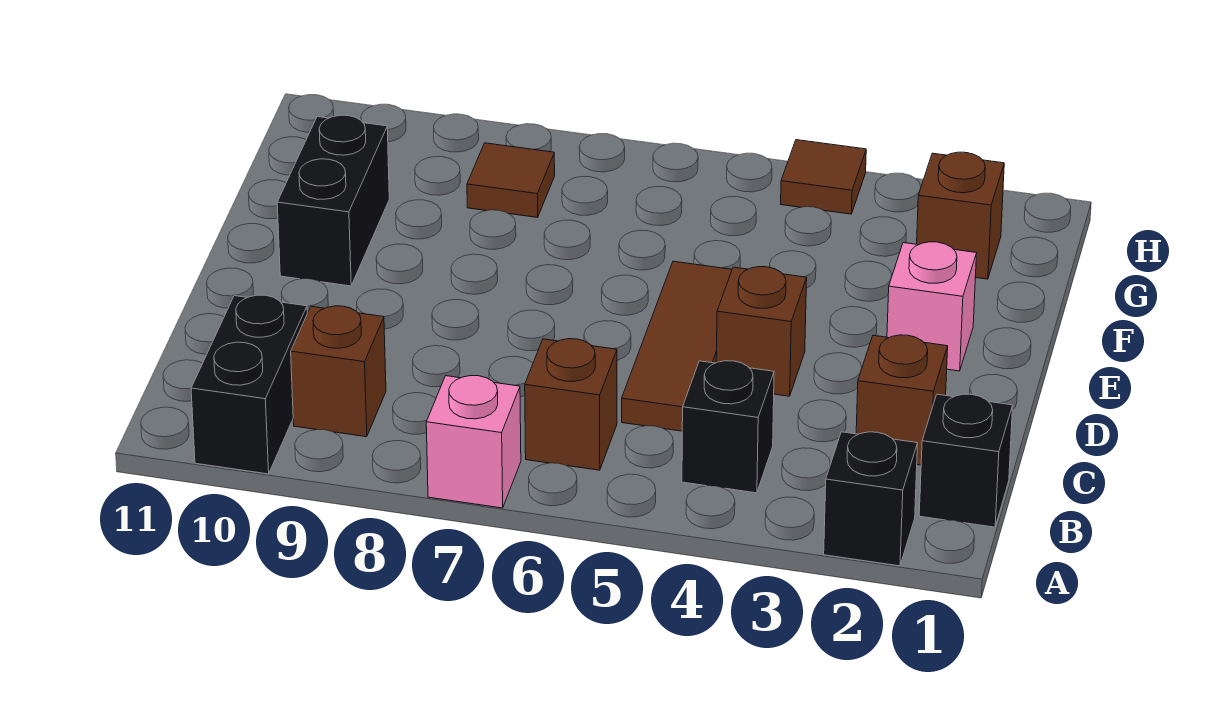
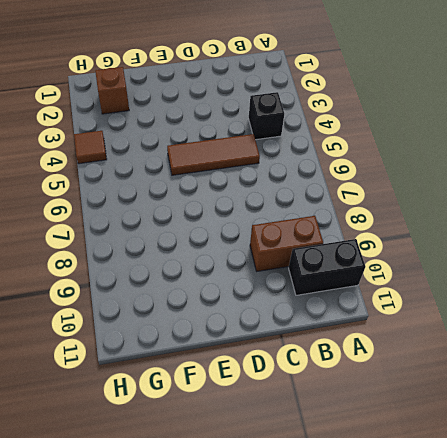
brown brick B9:C9 level 1 -> brown brick B9 level 1
none -> black brick A2 level 1
none -> pink brick A7 level 1
none -> black brick B1 level 1

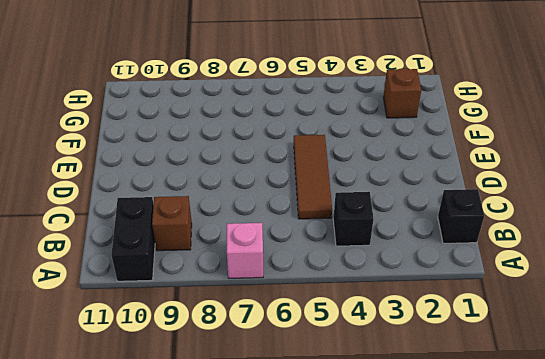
none -> black brick A2 level 1
none -> brown brick B6 level 1
none -> brown brick C2 level 1

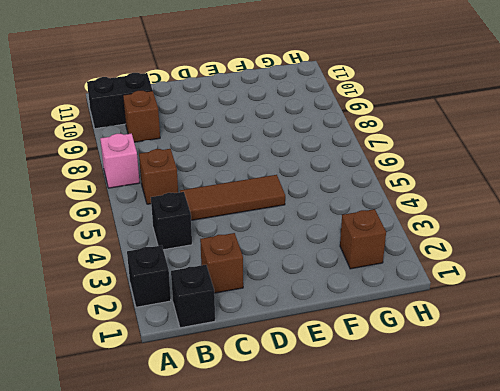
none -> brown brick D4 level 1
none -> pink brick E2 level 1
none -> black brick E10:F10 level 1

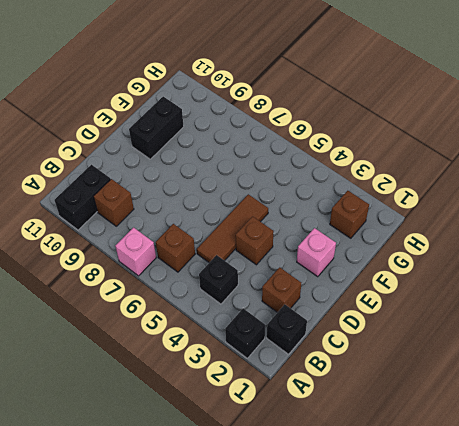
none -> brown tile G8 level 1
none -> brown tile H4 level 1

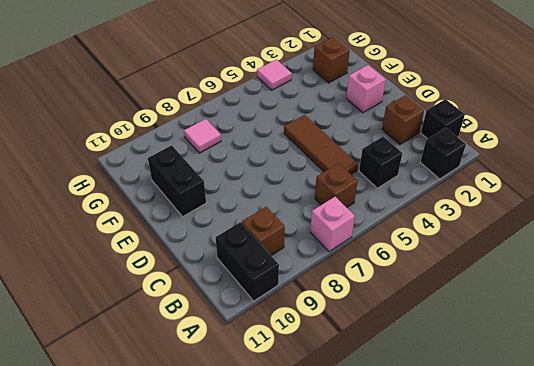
pink tile G8 level 1 -> brown tile G8 level 1
pink tile H4 level 1 -> brown tile H4 level 1
none -> brown brick D4 level 1

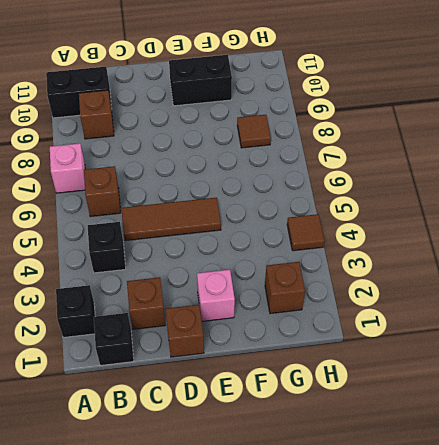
brown brick D1 level 1 -> brown brick D4 level 1

